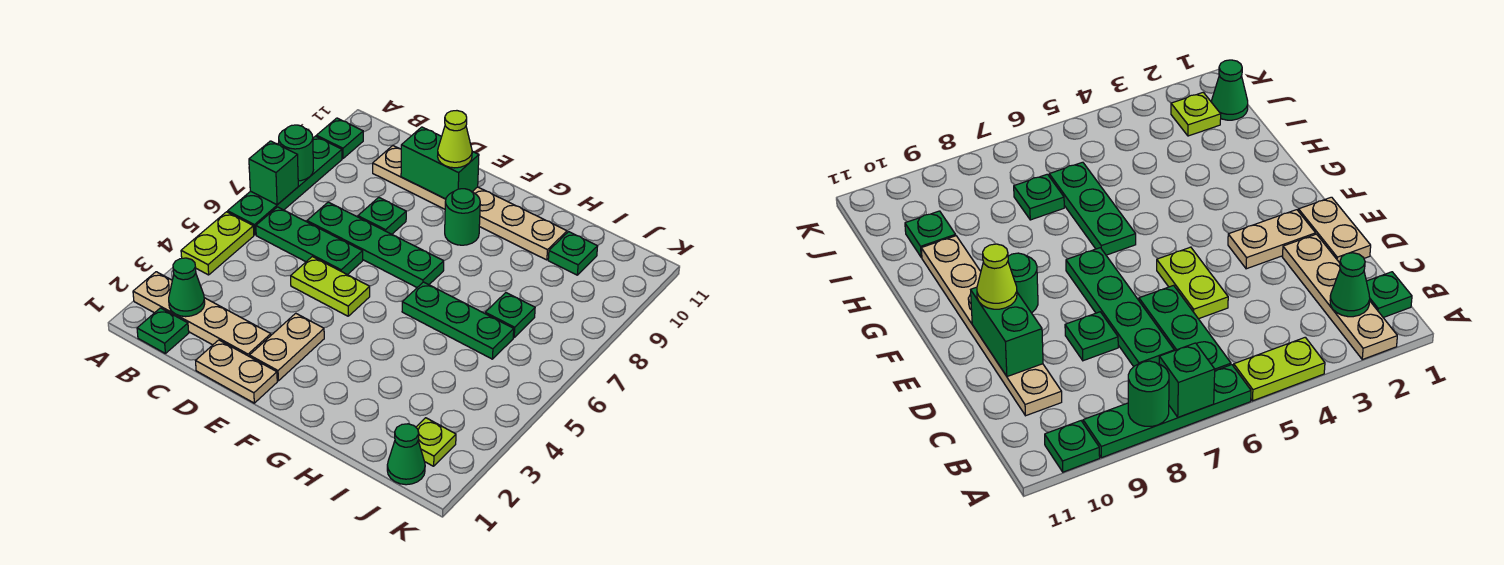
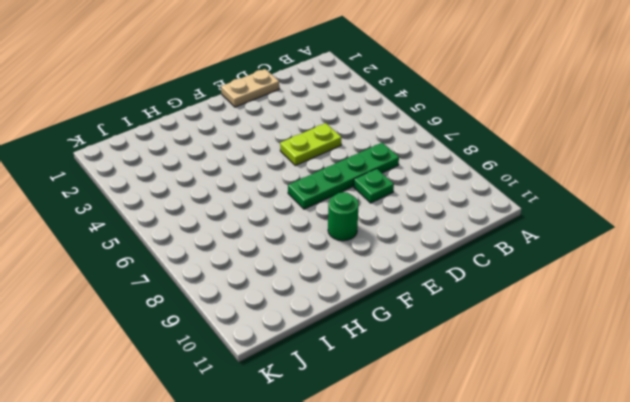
none -> tan plate A2:D2 level 1
none -> lime plate A4:A5 level 1
none -> green plate A6:A9 level 1

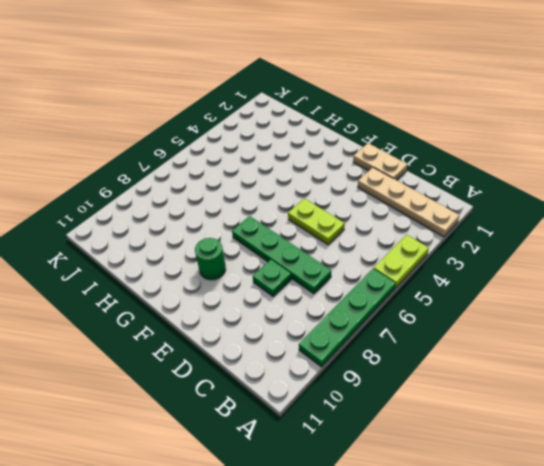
none -> green plate A10 level 1
none -> green plate B1 level 1
none -> green plate B6:D6 level 1

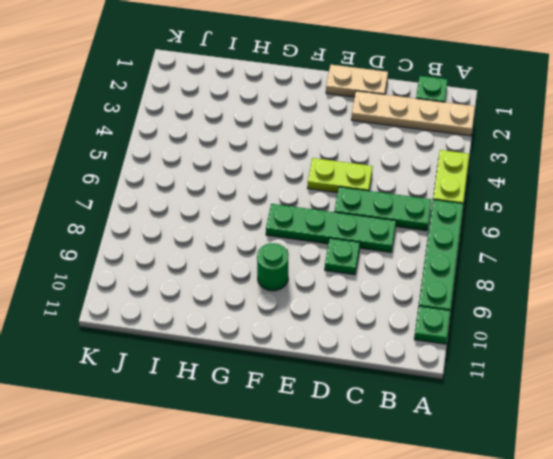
none -> tan plate C10:H10 level 1
none -> tan plate E2:E3 level 1
none -> green plate G6:I6 level 1

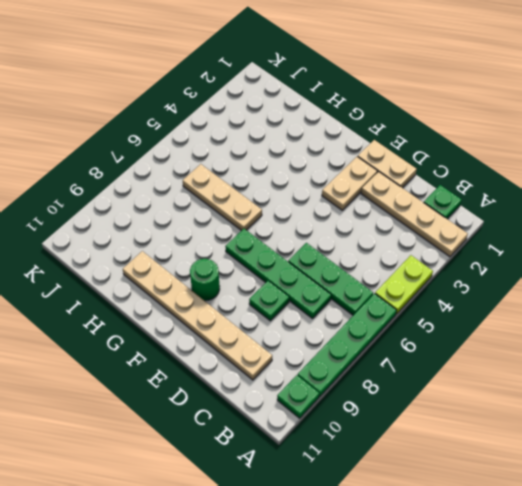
tan plate G6:I6 level 1 -> green plate G6:I6 level 1
none -> lime plate D5:E5 level 1
none -> green plate I7 level 1
none -> green plate I10 level 1

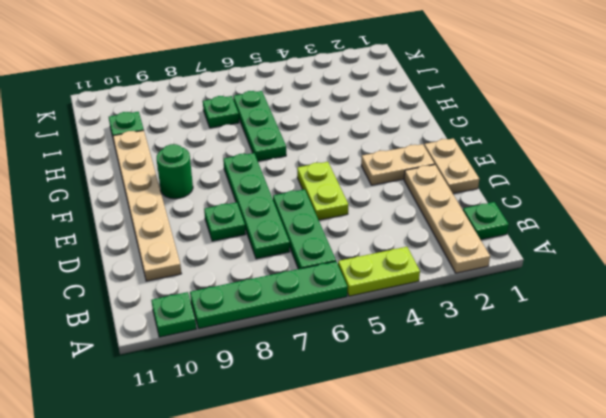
none -> green cone J1 level 1
none -> lime plate J2 level 1
none -> green brick A7 level 2

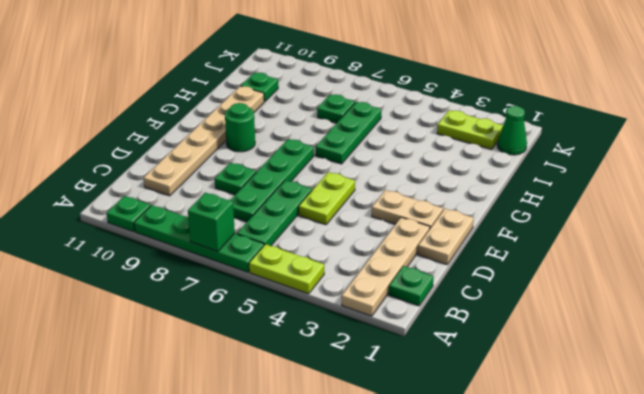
lime plate J2:J3 level 1 -> lime plate J2 level 1
none -> green round brick A8 level 2
none -> green cone B2 level 2
none -> green brick D10:E10 level 2

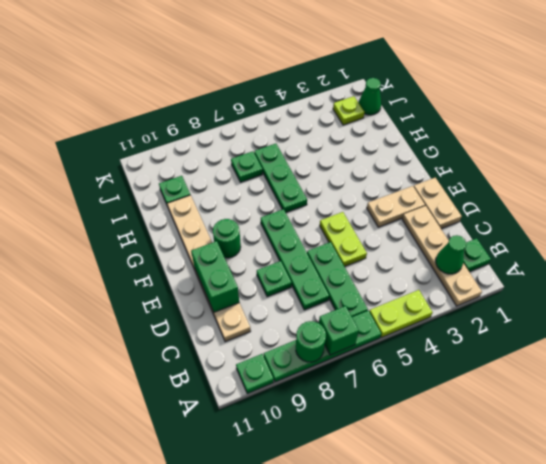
none -> lime cone E10 level 3

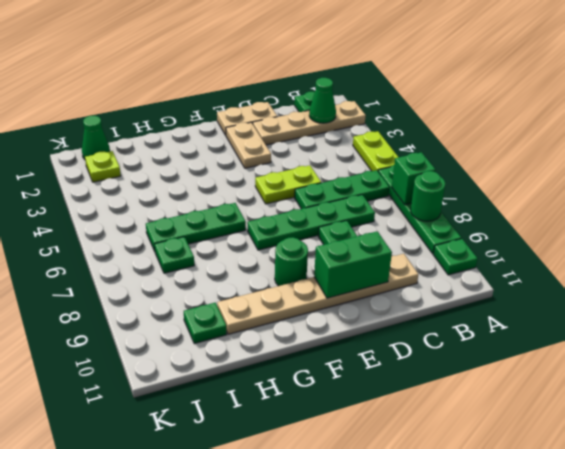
none -> lime cone E10 level 3

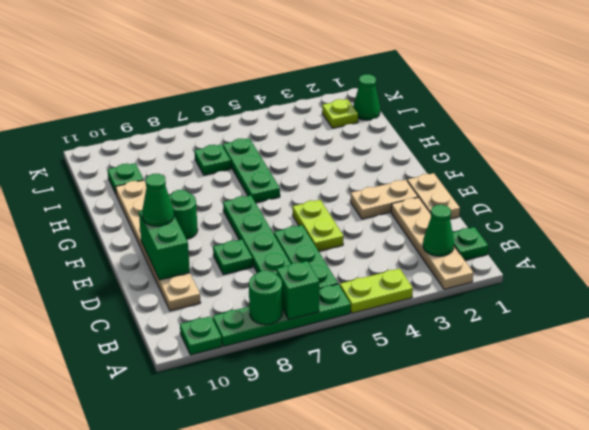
green cone E10 level 3 -> lime cone E10 level 3

